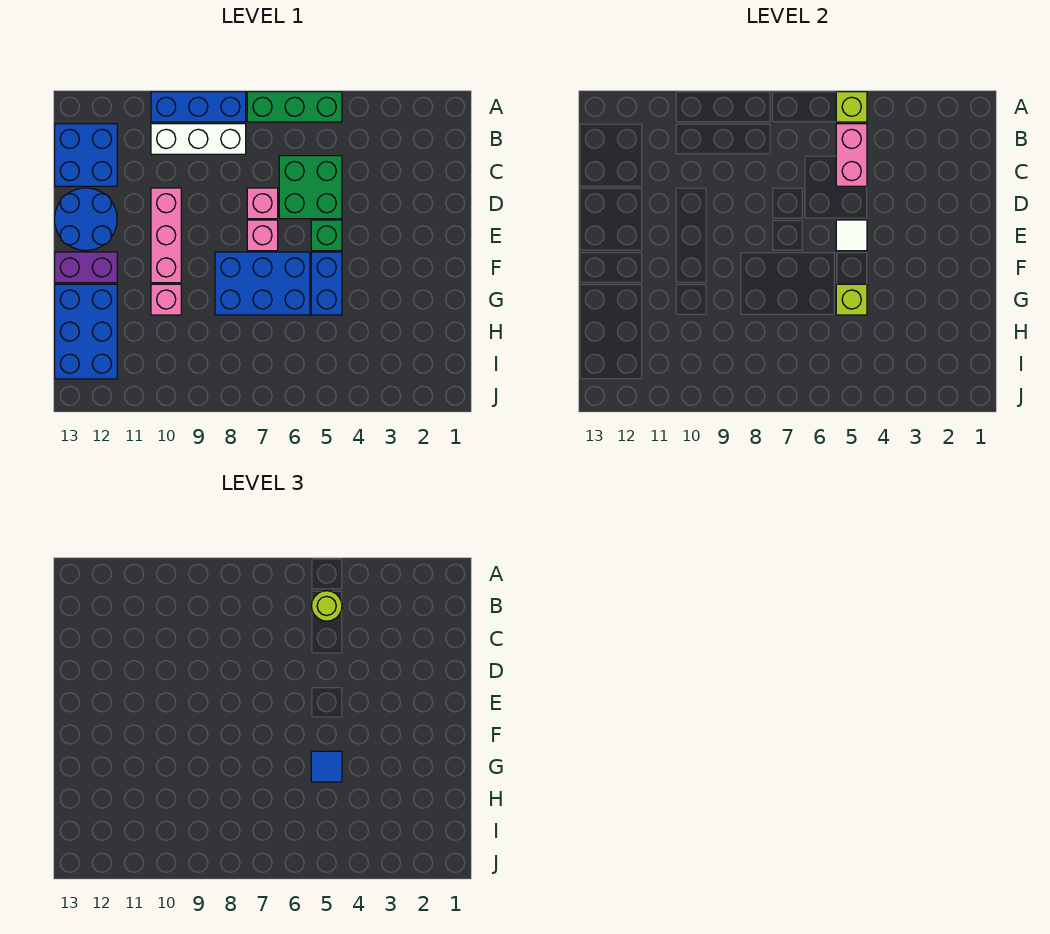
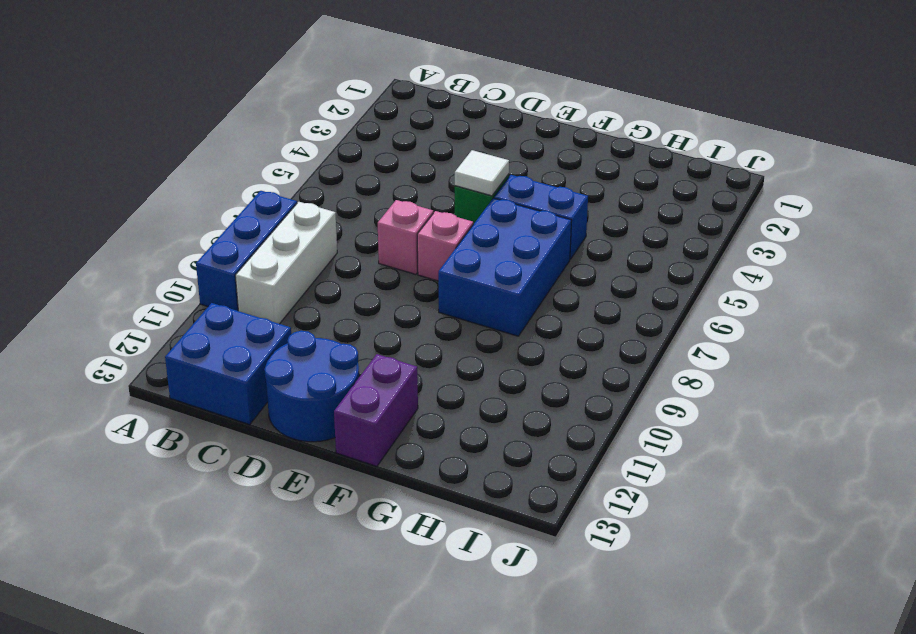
none -> green brick A5:A7 level 1
none -> green brick C5:D6 level 1
none -> pink brick D10:F10 level 1

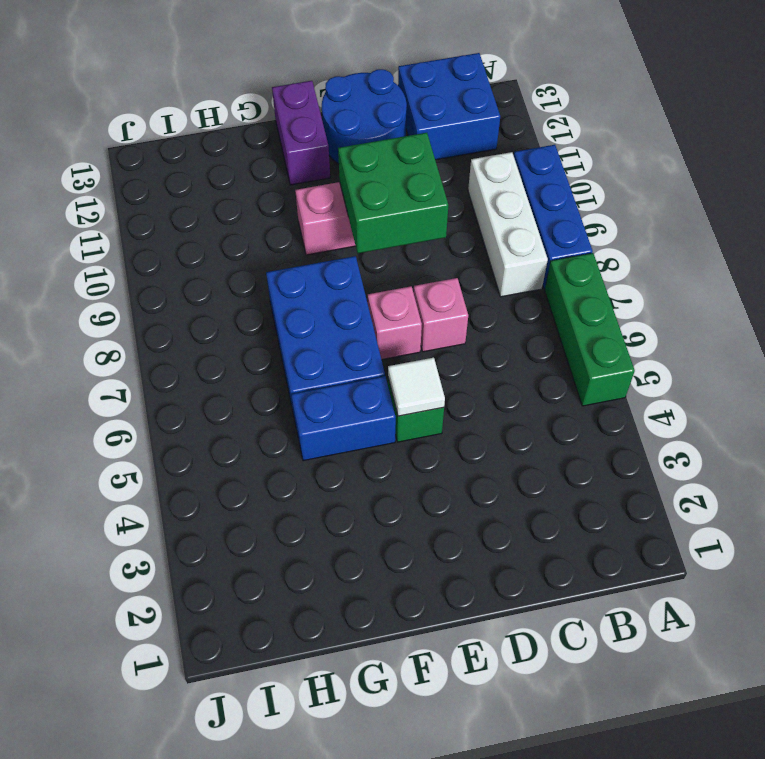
green brick D9:E10 level 2 -> green brick C5:D6 level 1
none -> pink brick G10 level 1
none -> blue brick G12:I13 level 1
none -> lime brick A5 level 2

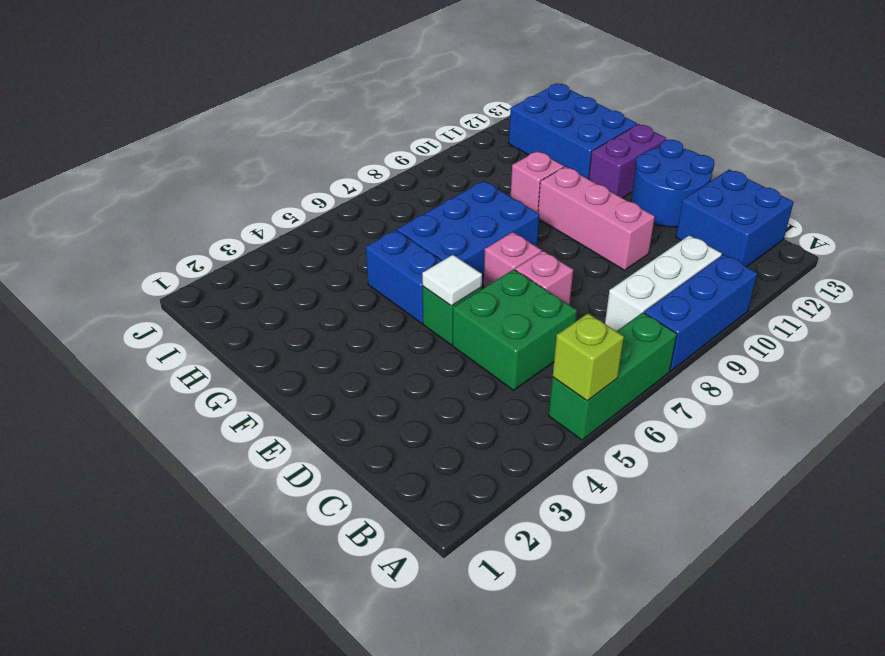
none -> pink brick B5:C5 level 2
none -> lime brick G5 level 2
none -> lime round brick B5 level 3

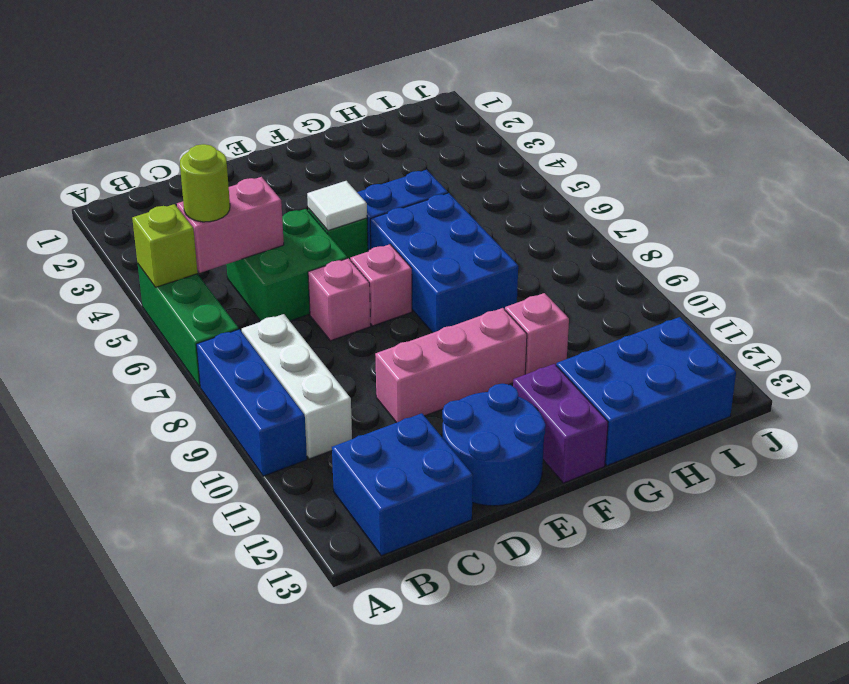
none -> lime brick G5 level 2
none -> blue tile G5 level 3

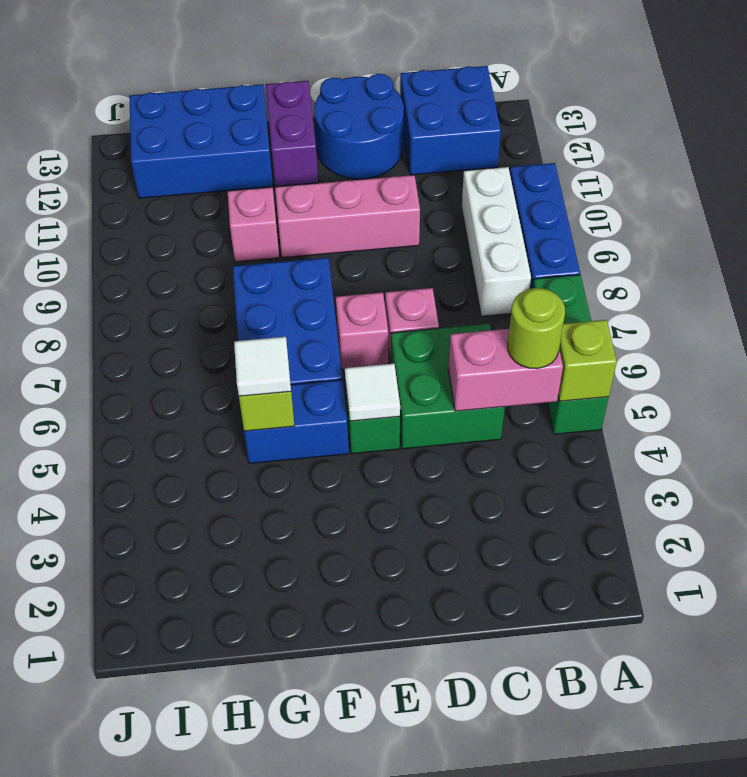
white tile G5 level 3 -> blue tile G5 level 3

